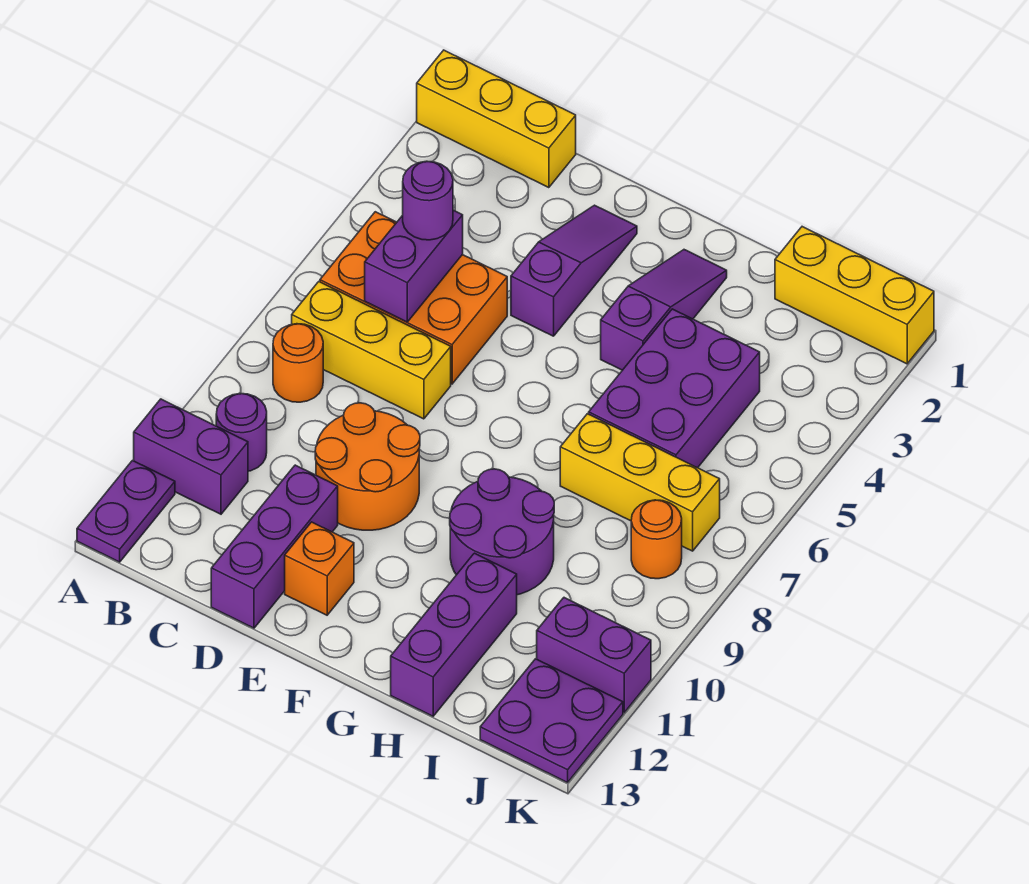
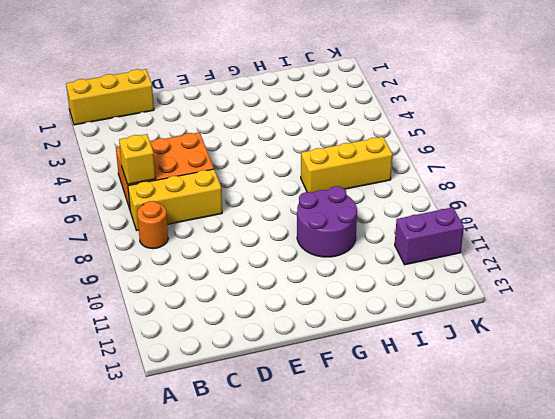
yellow brick B6 level 2 -> none
none -> purple brick A11:B11 level 1
none -> purple plate A12:A13 level 1
none -> purple round brick B10 level 1

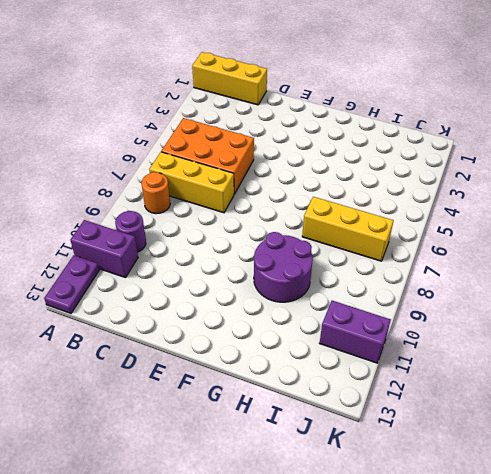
none -> orange round brick D9:E10 level 1
none -> purple brick D11:D13 level 1
none -> purple slope E2:E4 level 1 top 4

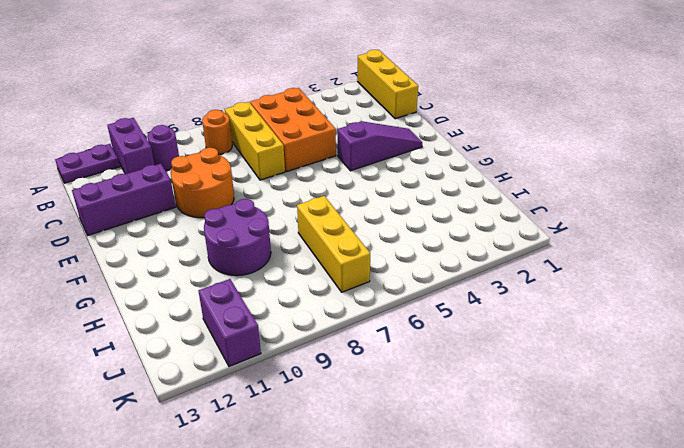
none -> orange brick E12 level 1
none -> purple slope G2:G4 level 1 top 4
none -> purple brick H4:I6 level 1

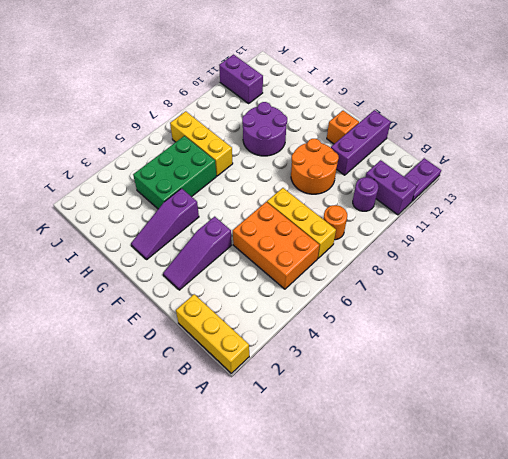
green brick H4:I6 level 1 -> purple brick H4:I6 level 1
none -> purple brick H11:H13 level 1
none -> yellow brick I1:K1 level 1
none -> orange round brick J8 level 1

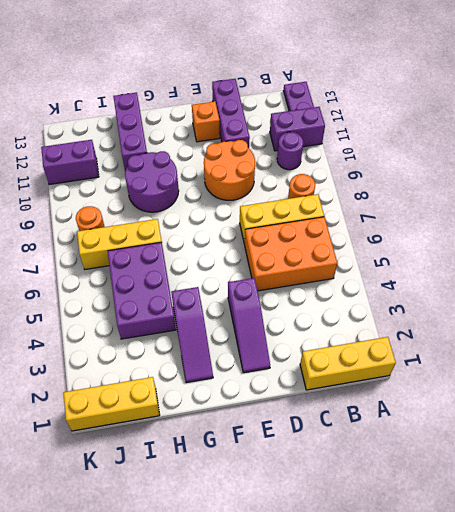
none -> purple plate J12:K13 level 1
none -> purple brick C5:C6 level 2
none -> purple round brick C5 level 3

